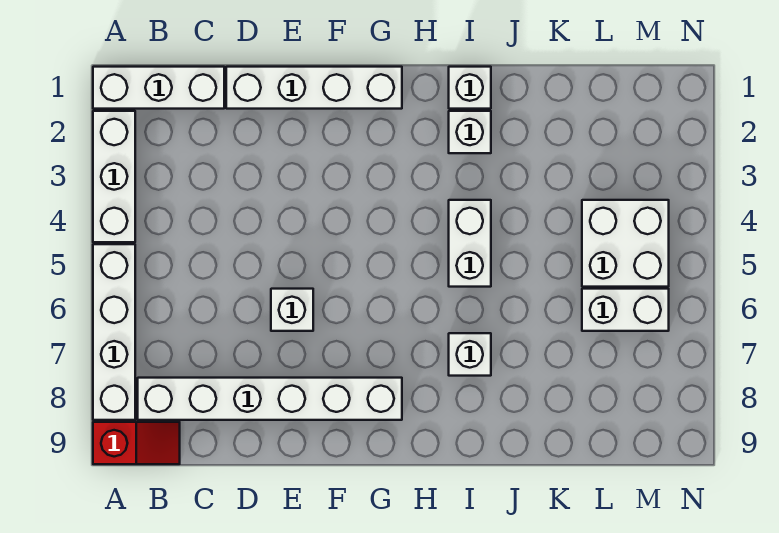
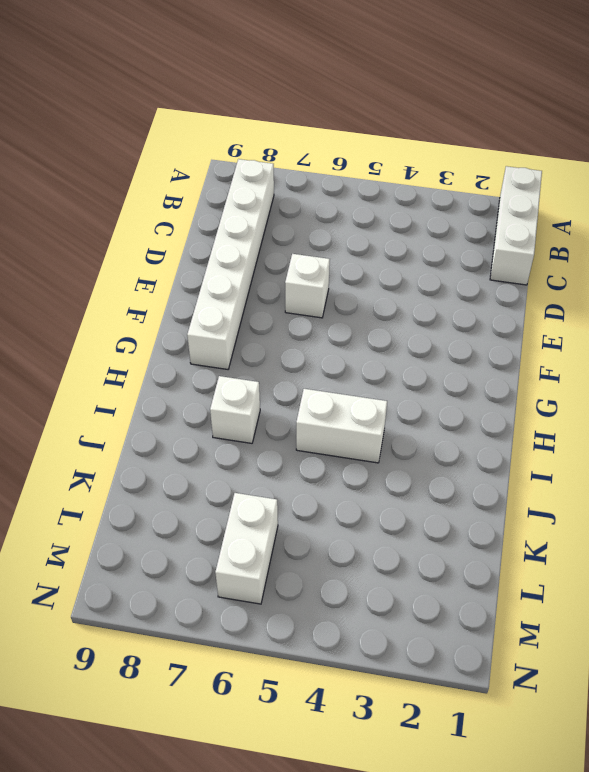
none -> white brick A2:A4 level 1
none -> white brick A5:A8 level 1
none -> red slope A9:B9 level 1 top A

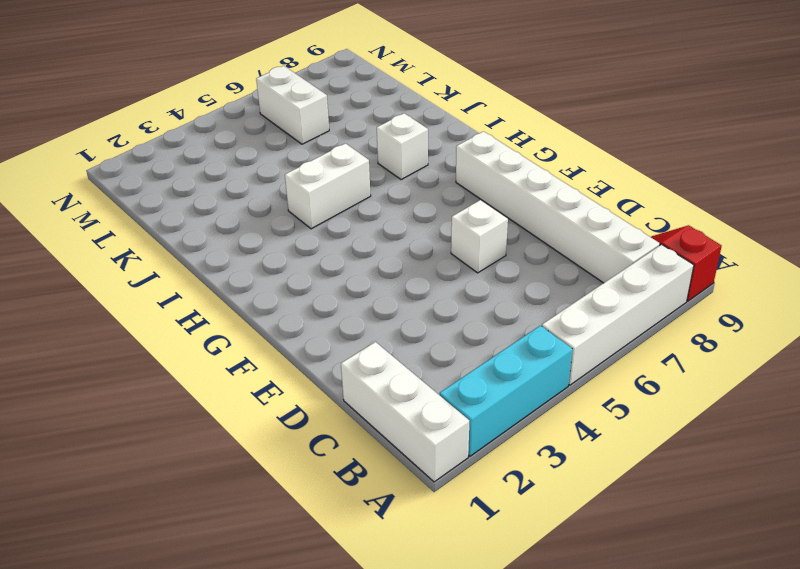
cyan brick A2:A4 level 1 -> white brick A2:A4 level 1
none -> white brick D1:G1 level 1
none -> white brick I1 level 1
none -> white brick I2 level 1

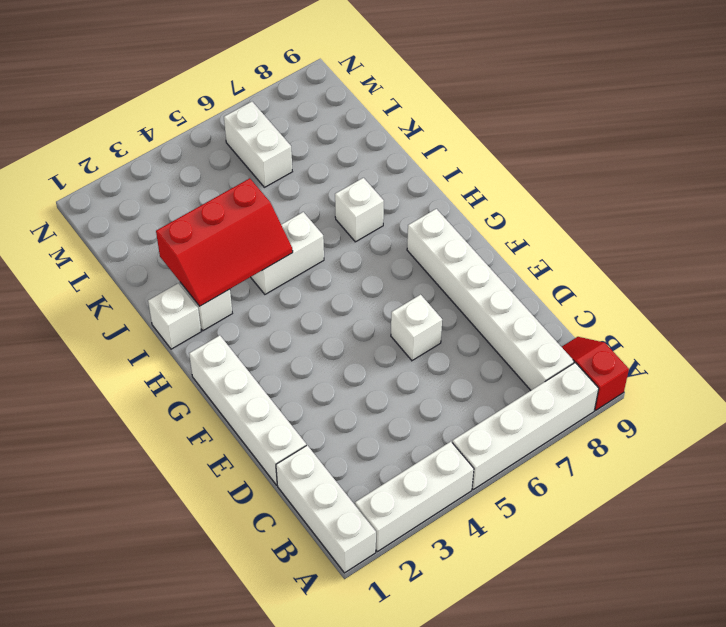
red slope I2:J4 level 2 top J -> none
none -> white brick L4:M5 level 1

